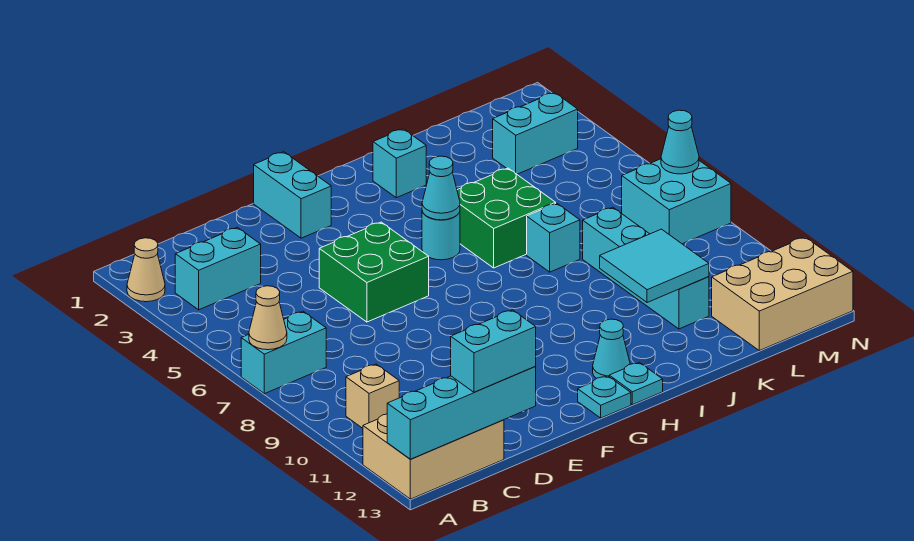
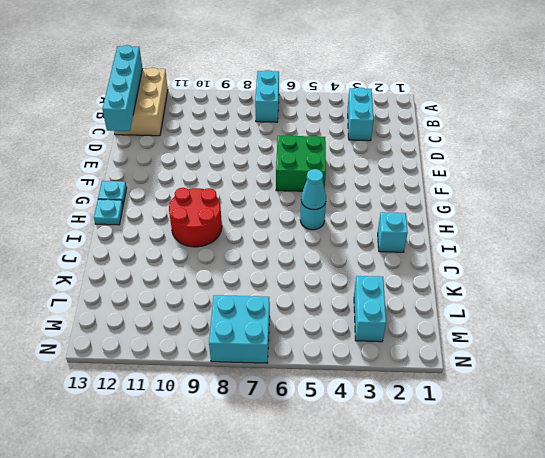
red round brick H9:I10 level 1 -> none
none -> tan cone A2 level 1
none -> tan brick B10 level 1
none -> cyan brick F1:F2 level 1

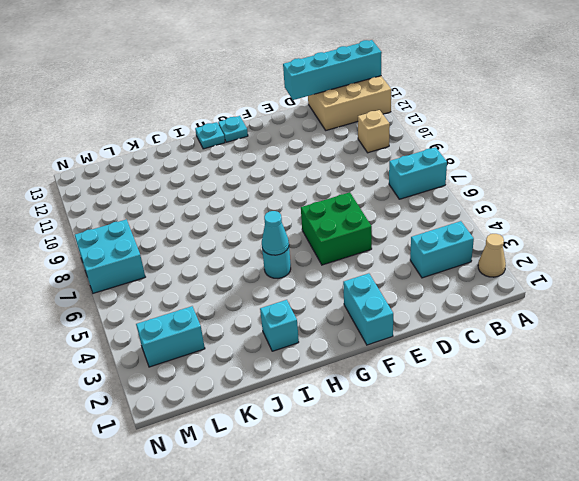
none -> cyan cone H12 level 1
none -> green brick I5:J6 level 1
none -> cyan brick J7 level 1

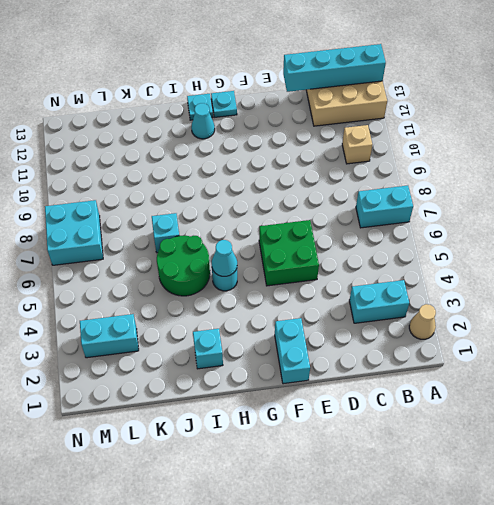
green round brick I5:J6 level 1 -> green brick I5:J6 level 1
none -> cyan brick K8:K11 level 1
none -> tan brick L12:N13 level 1
none -> tan cone A7 level 2

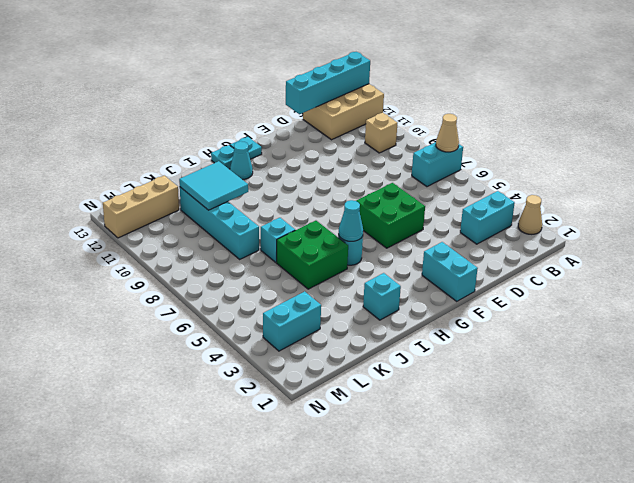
tan brick L12:N12 level 1 -> tan brick L12:N13 level 1
none -> cyan brick M7:N8 level 1
none -> cyan cone N7 level 2
none -> cyan brick C13:D13 level 3

